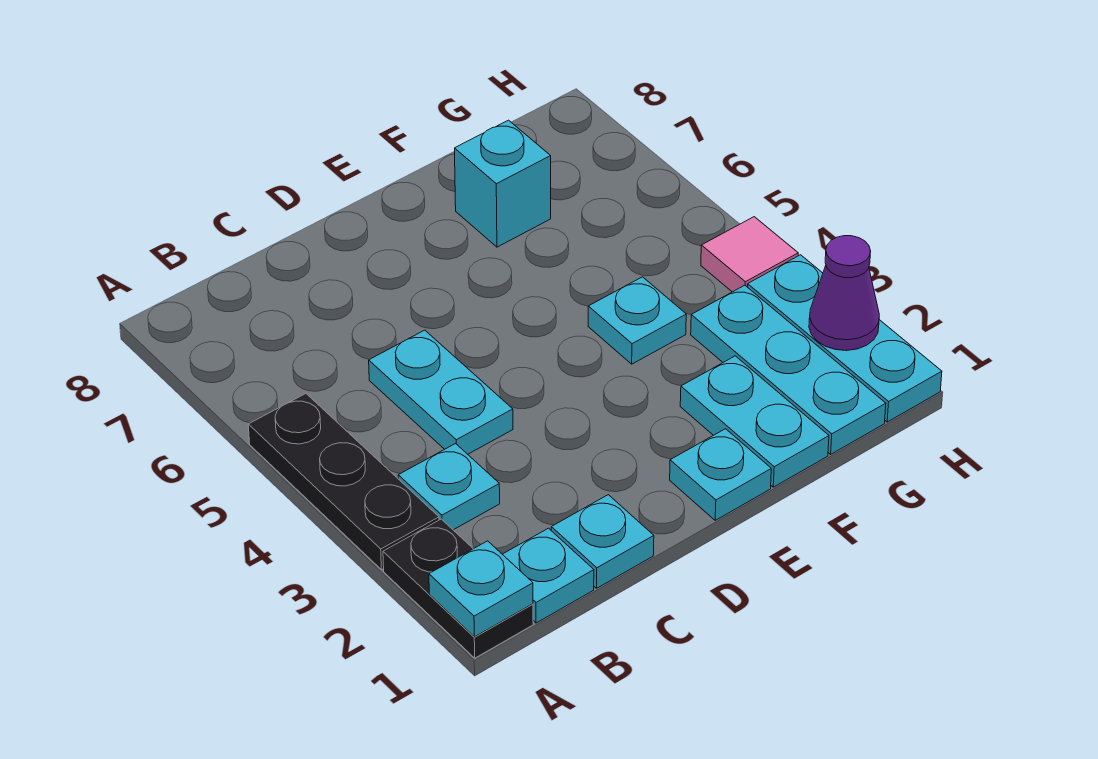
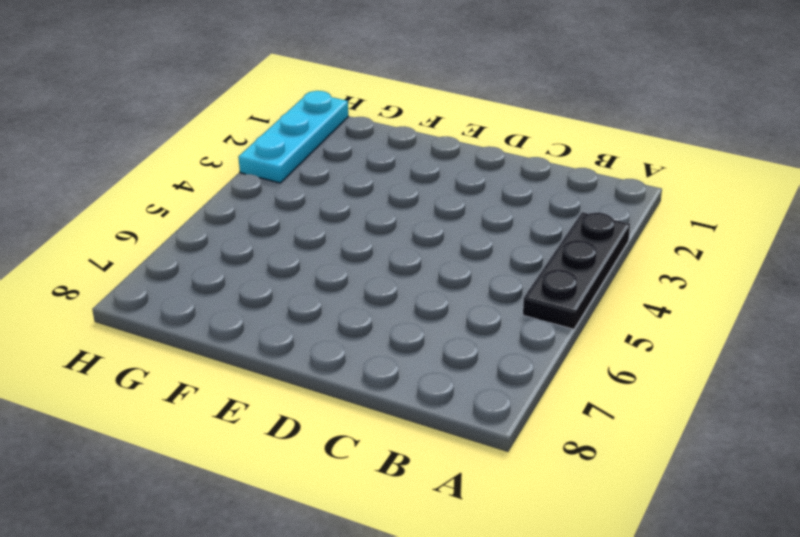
none -> black plate A1:A2 level 1
none -> cyan plate B1 level 1
none -> cyan plate B3 level 1

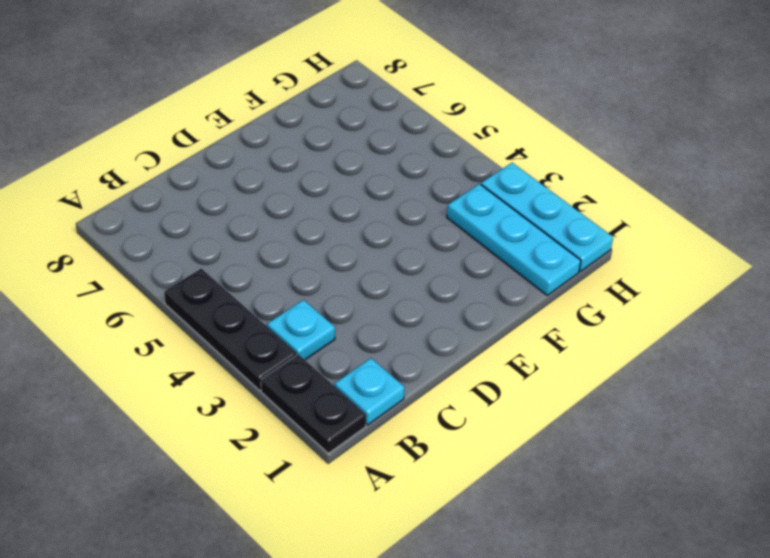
none -> cyan plate C1 level 1
none -> cyan plate C4:C5 level 1
none -> cyan plate E1 level 1

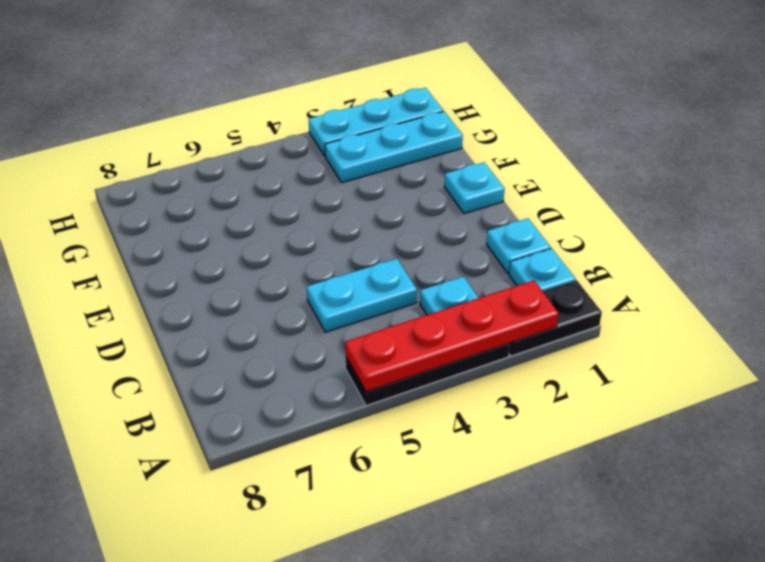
red plate A2:A5 level 2 -> none
none -> cyan plate F1:F2 level 1
none -> cyan plate F4 level 1
none -> cyan brick F7 level 1

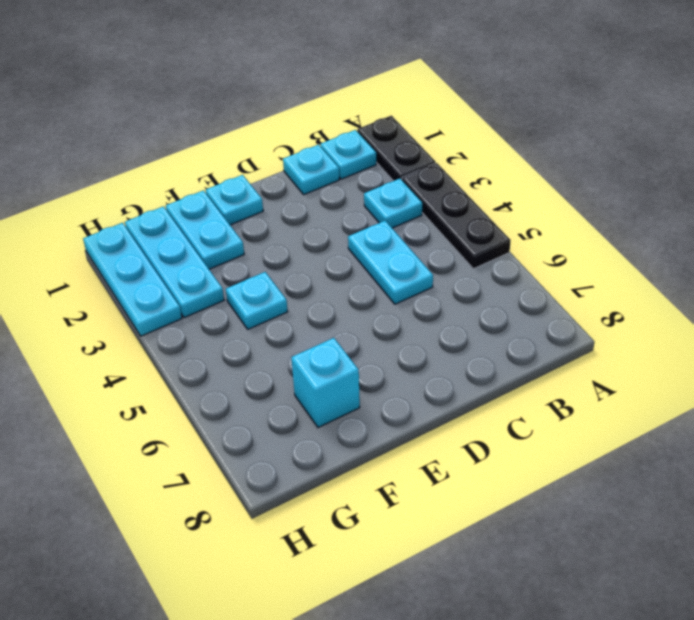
none -> pink tile H4 level 1
none -> cyan plate A1 level 2
none -> purple cone H2 level 2

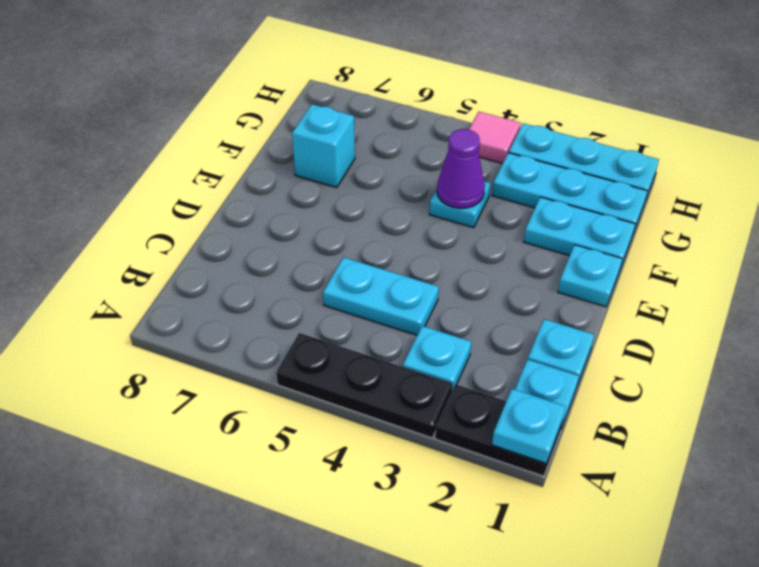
purple cone F4 level 2 -> purple cone H2 level 2

